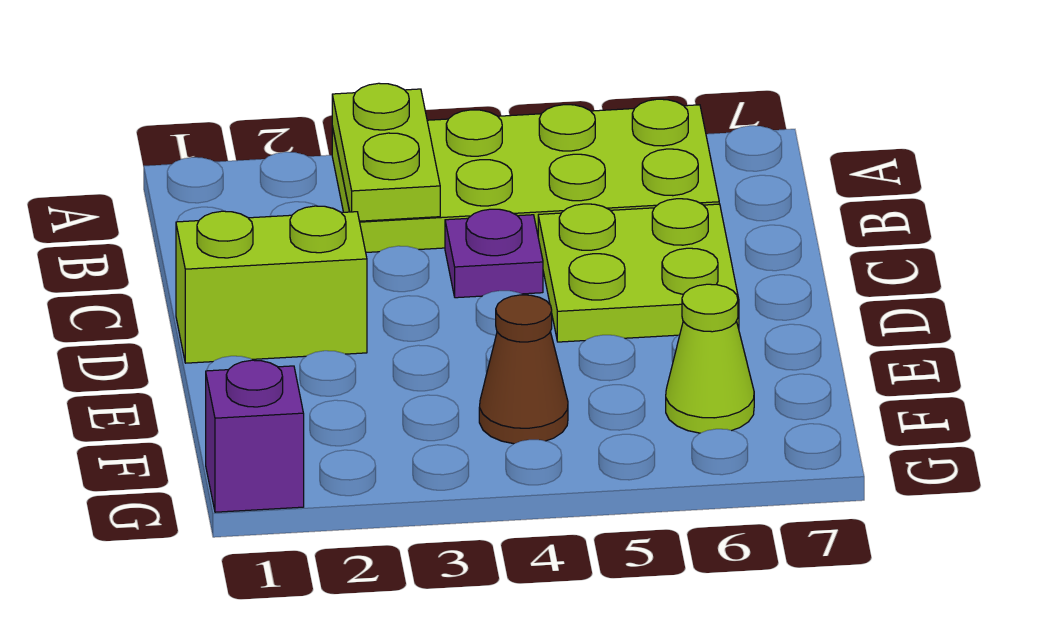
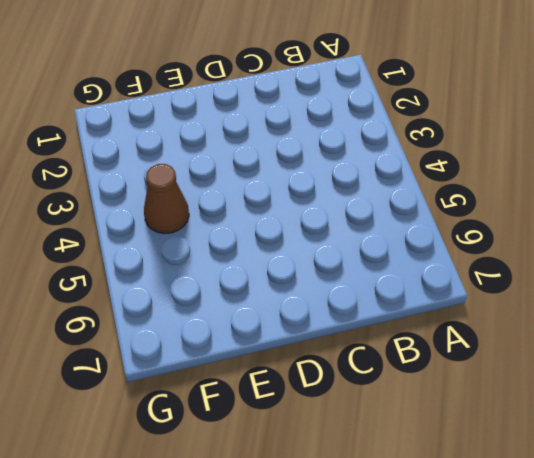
none -> lime plate A3:B6 level 1
none -> purple plate C4 level 1

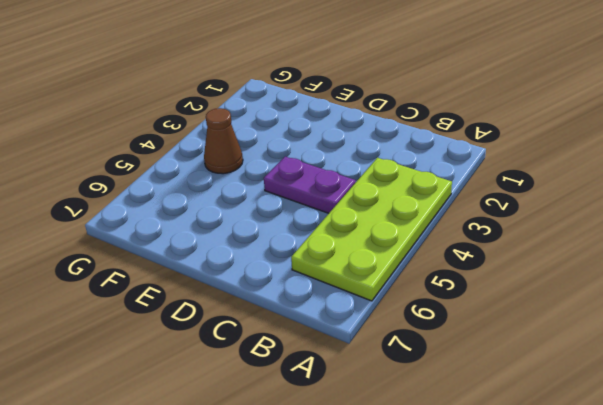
purple plate C4:D4 level 1 -> purple plate C4 level 1
none -> lime plate C5:D6 level 1
none -> lime brick D1:D2 level 1

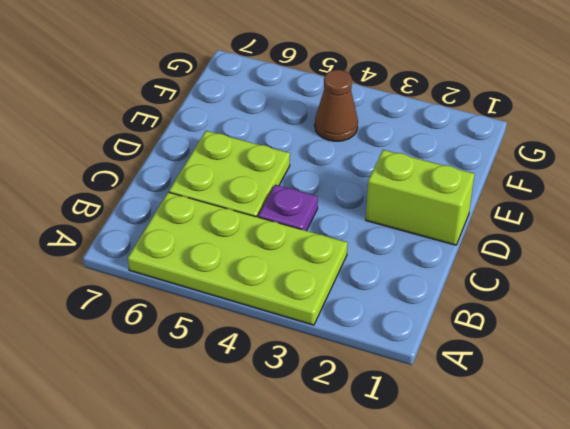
none -> lime cone F6 level 1
none -> purple brick G1 level 1

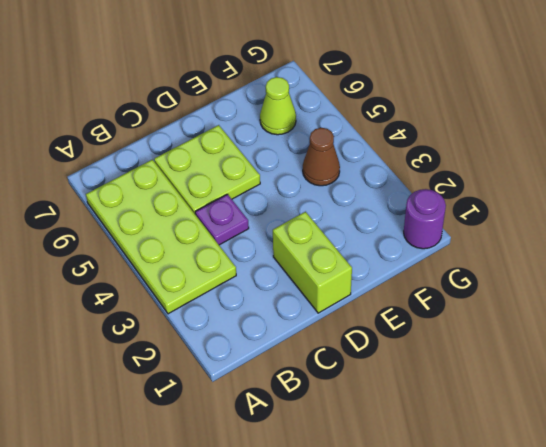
purple round brick G1 level 1 -> purple brick G1 level 1
none -> lime plate A3:B3 level 2

